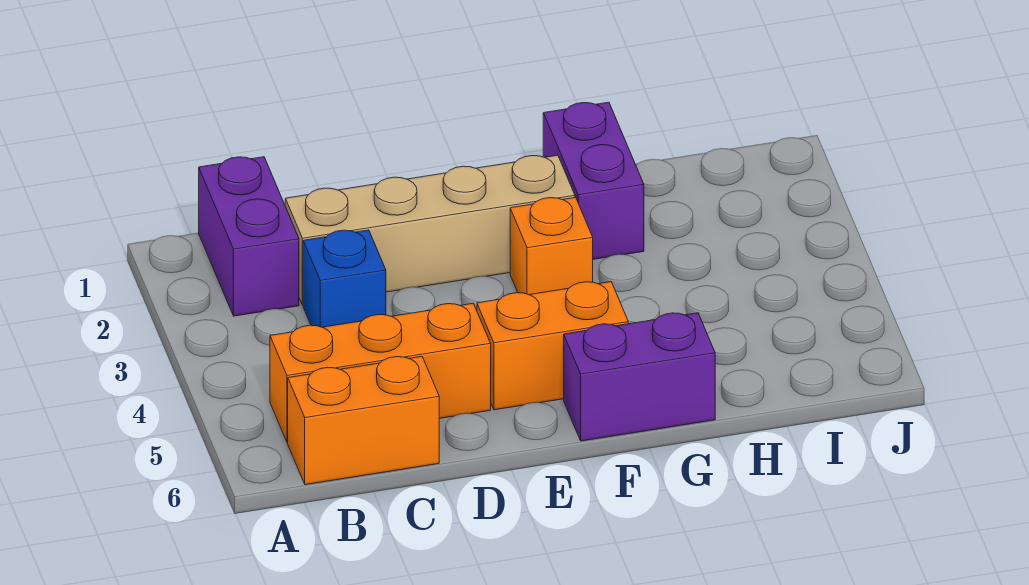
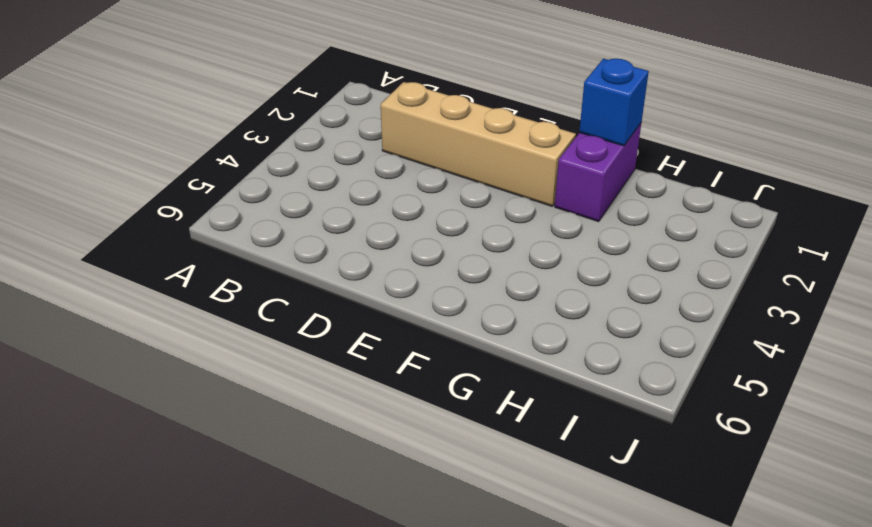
blue brick G1 level 2 -> blue brick C3 level 1
none -> purple brick B1:B2 level 1
none -> orange brick B5:D5 level 1

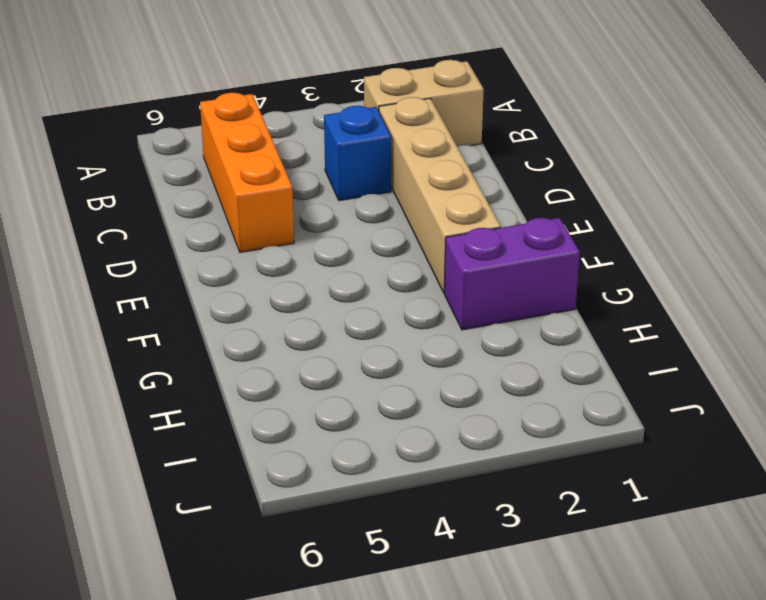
tan brick B1:B2 level 1 -> purple brick B1:B2 level 1
none -> orange brick B6:C6 level 1
none -> orange brick E5:F5 level 1

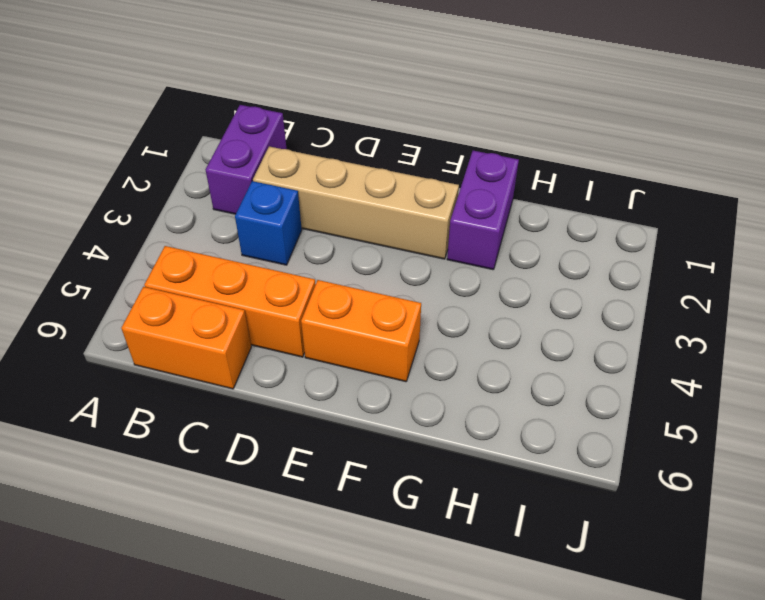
none -> orange brick F3 level 1
none -> purple brick F6:G6 level 1

